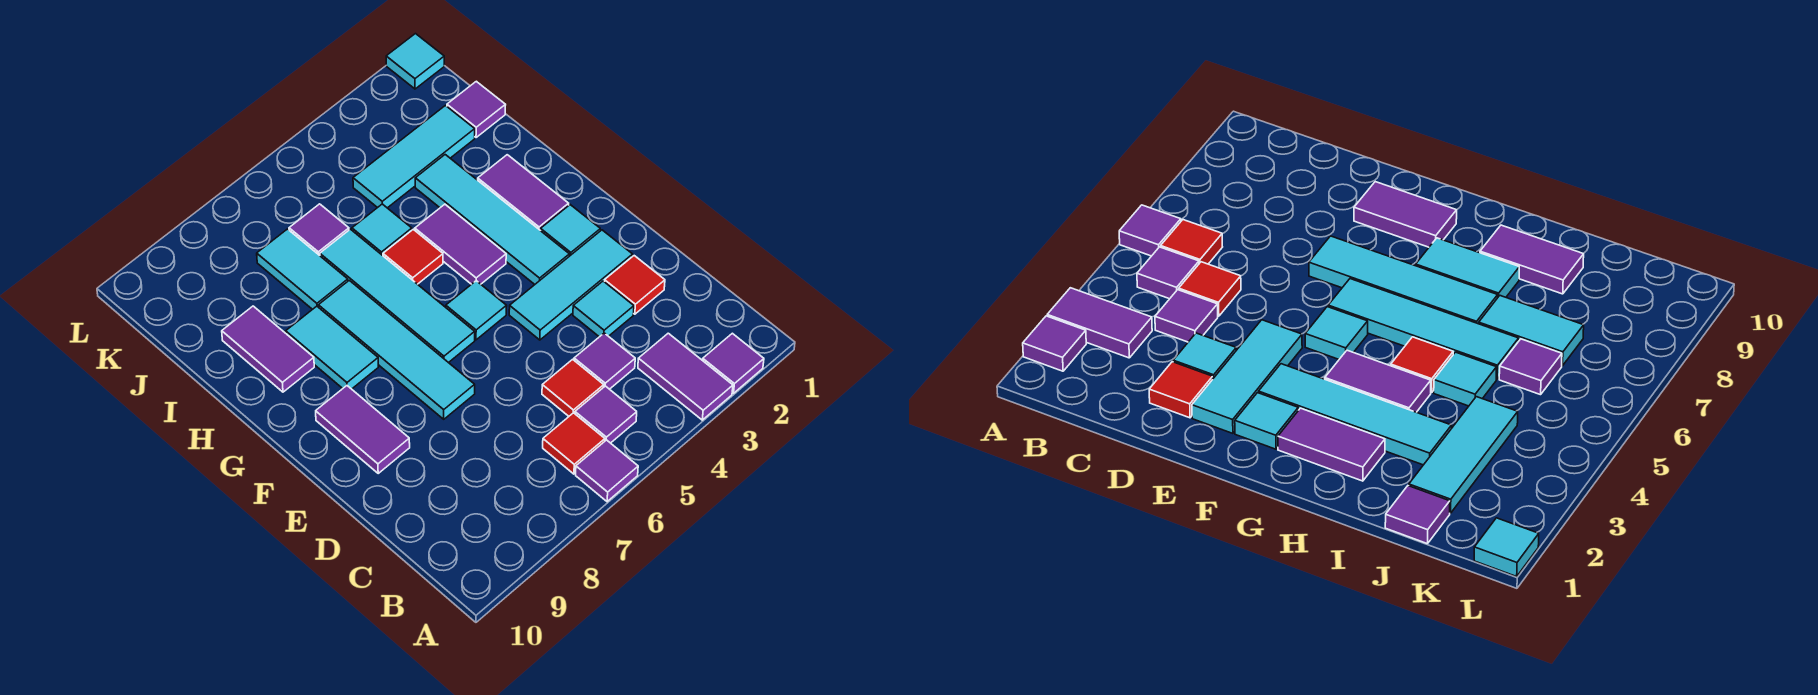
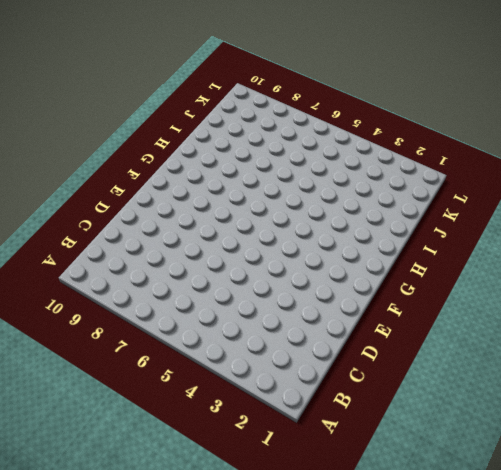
none -> purple tile A2 level 1
none -> purple tile A3:B3 level 1
none -> purple tile A6 level 1

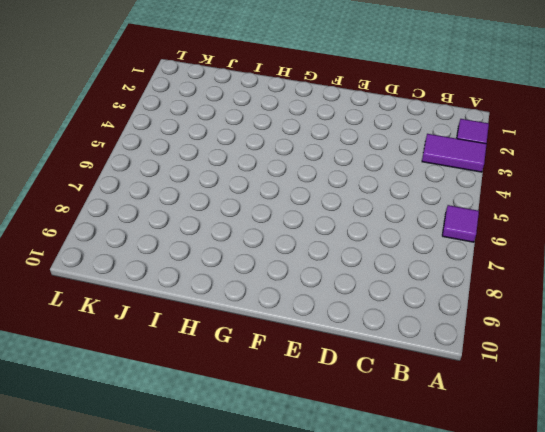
none -> purple tile B5 level 1
none -> red tile B6 level 1
none -> purple tile C4 level 1

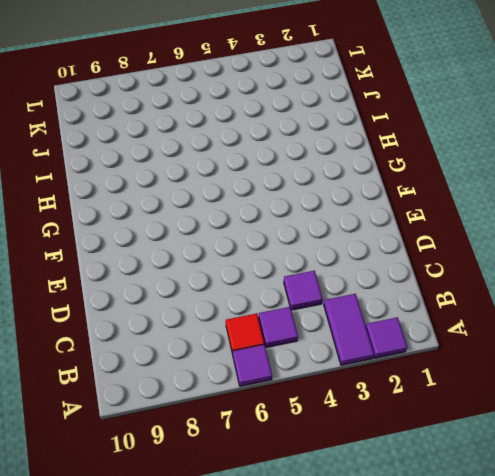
none -> red tile C5 level 1
none -> red tile D2 level 1
none -> cyan tile D3 level 1

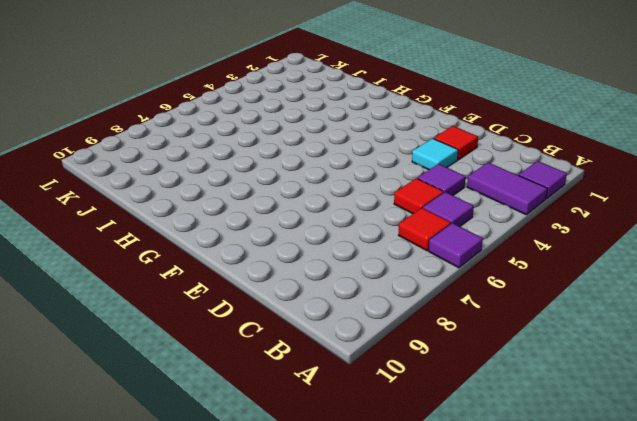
none -> cyan tile E2:E4 level 1
none -> cyan tile E7:H7 level 1
none -> purple tile E9:F9 level 1

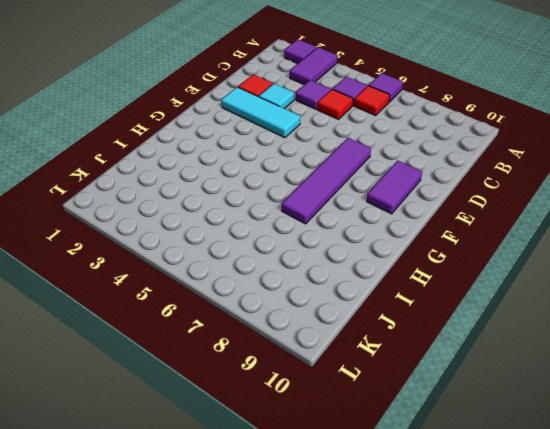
purple tile E7:H7 level 1 -> cyan tile E7:H7 level 1
none -> cyan tile F2 level 1
none -> cyan tile F3:I3 level 1
none -> cyan tile F5 level 1

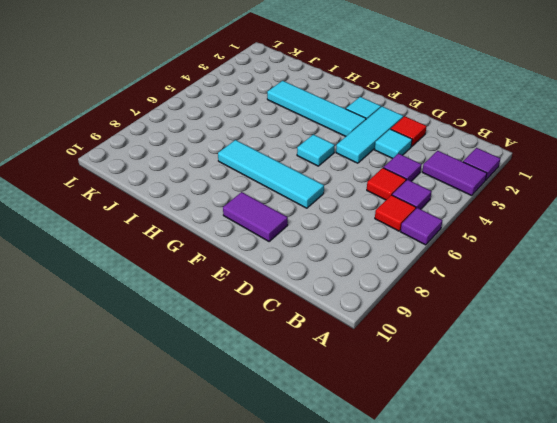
none -> cyan tile F6:I6 level 1
none -> purple tile G2:H2 level 1
none -> purple tile G4:H4 level 1

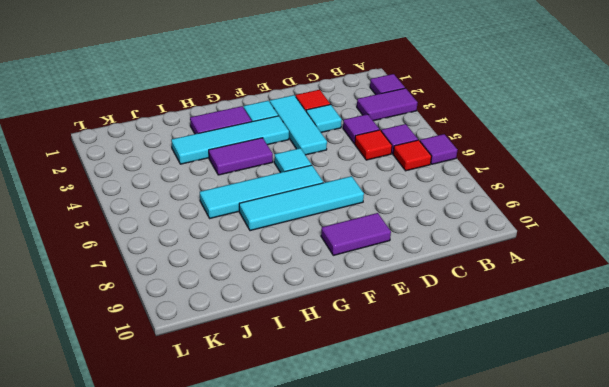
none -> cyan tile G8:H8 level 1
none -> red tile H5 level 1
none -> purple tile H9:I9 level 1

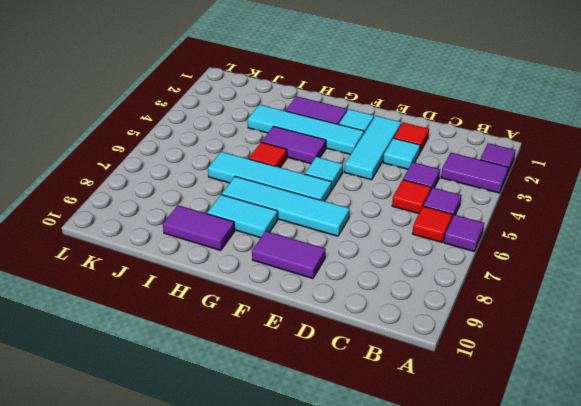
none -> cyan tile I5 level 1
none -> cyan tile I7:J7 level 1
none -> purple tile J1 level 1

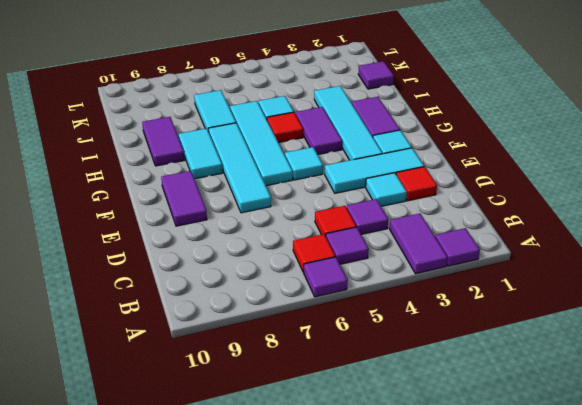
none -> cyan tile J2:J4 level 1
none -> purple tile J6 level 1
none -> cyan tile L1 level 1

